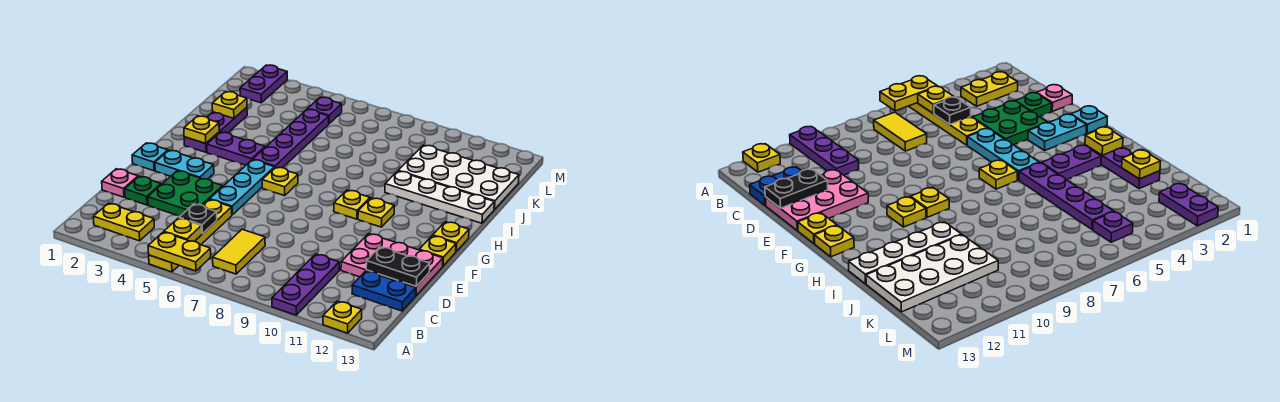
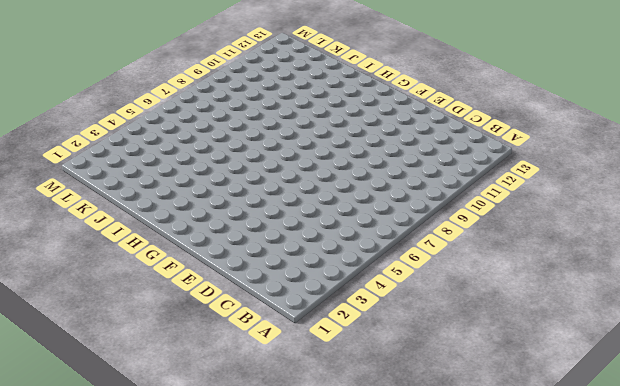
none -> yellow plate A5:D5 level 1
none -> purple plate A10:C10 level 1
none -> yellow plate A12 level 1
none -> yellow plate B2:B3 level 1

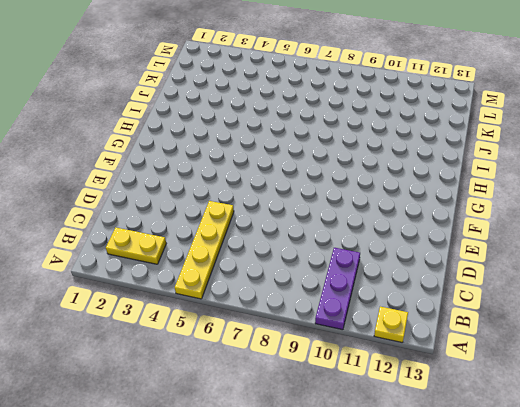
none -> yellow tile B7:C7 level 1
none -> blue plate C12:C13 level 1
none -> pink plate D1 level 1
none -> green plate D2 level 1

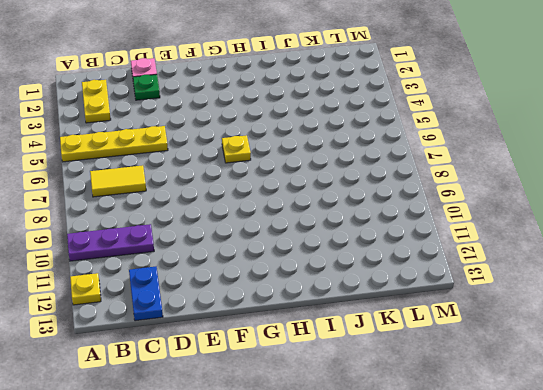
none -> green plate D3:E4 level 1
none -> pink plate D11:E13 level 1
none -> cyan plate E5:G5 level 1
none -> cyan plate F1 level 1

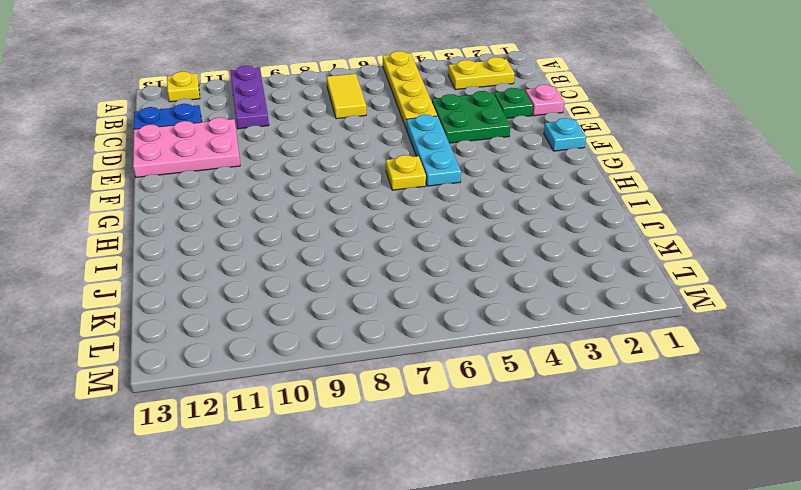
none -> cyan plate F2:F3 level 1
none -> yellow plate F13 level 1
none -> yellow plate G9 level 1
none -> yellow plate G10 level 1

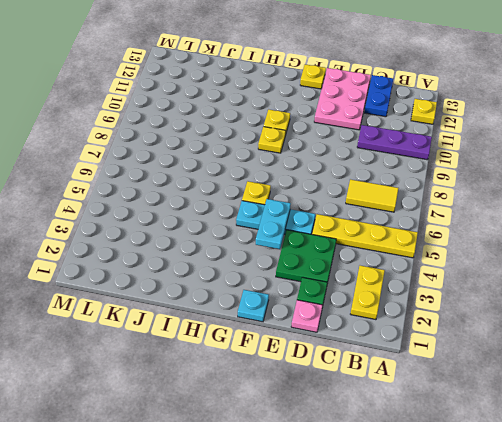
cyan plate F4:F5 level 2 -> cyan plate F2:F3 level 1
none -> yellow plate G13 level 1
none -> purple plate H2:J2 level 1
none -> purple plate H3:H4 level 1
none -> purple plate H5:K5 level 1

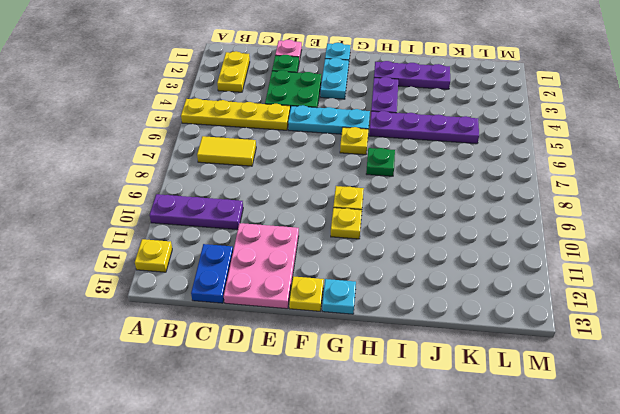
cyan plate G13 level 1 -> yellow plate G13 level 1
green plate H7 level 1 -> none
none -> white plate I10:I13 level 1
none -> white plate J10:K13 level 1
none -> purple plate L2:M2 level 1
none -> purple plate L5 level 1

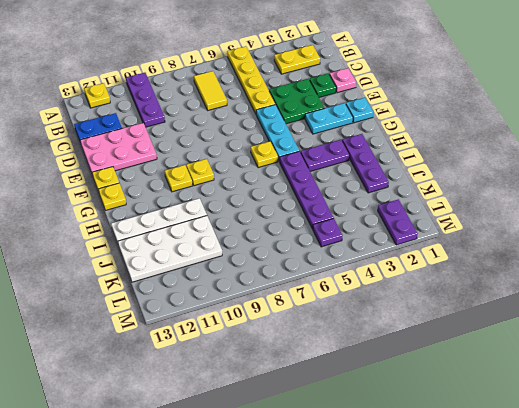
none -> yellow plate A5:A6 level 2
none -> yellow plate B5 level 2
none -> black plate C5 level 2
none -> black plate D12:D13 level 2

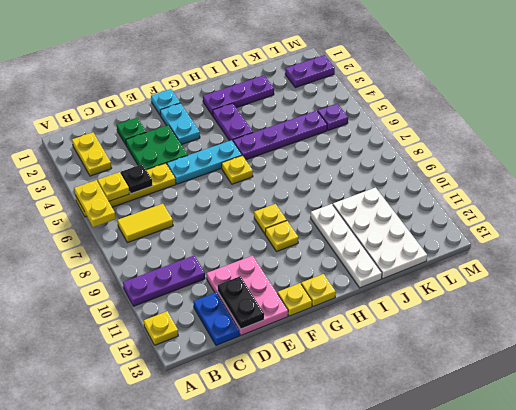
none -> pink plate D1 level 1
none -> yellow plate H2 level 2
none -> yellow plate J2 level 2

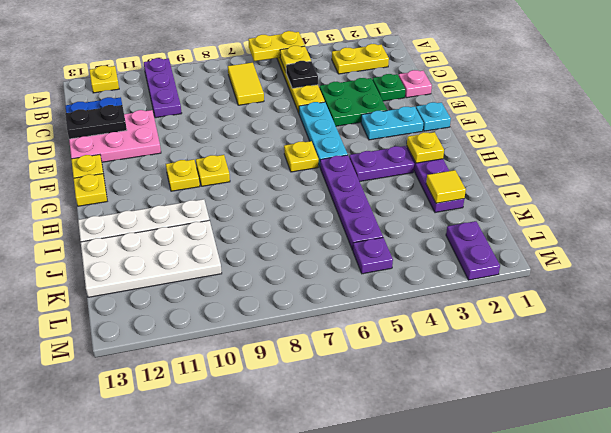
yellow tile J2 level 2 -> yellow plate J2 level 2

